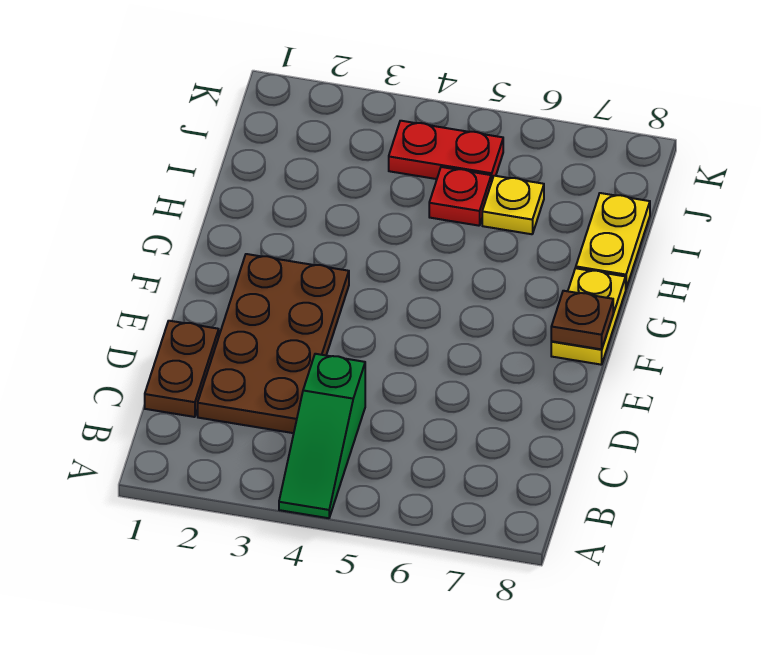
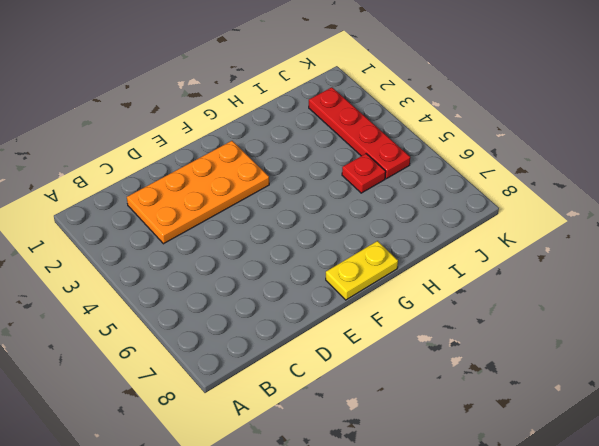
orange plate C2:F3 level 1 -> brown plate C2:F3 level 1
red plate J2:J5 level 1 -> red plate J4:J5 level 1
none -> green slope A4:C4 level 1 top C
none -> brown plate C1:D1 level 1

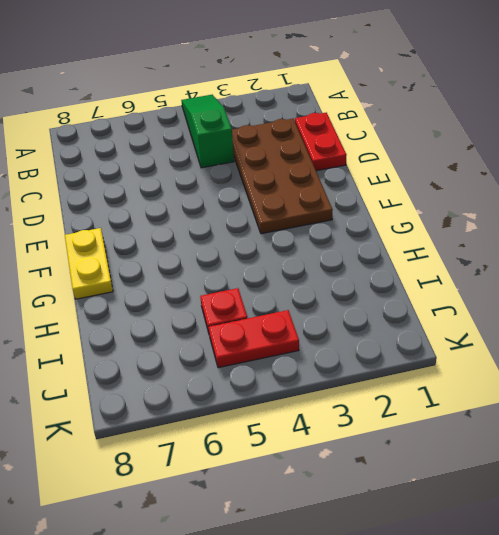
red plate C1:D1 level 1 -> brown plate C1:D1 level 1
none -> yellow plate H8:I8 level 1
none -> yellow plate I6 level 1

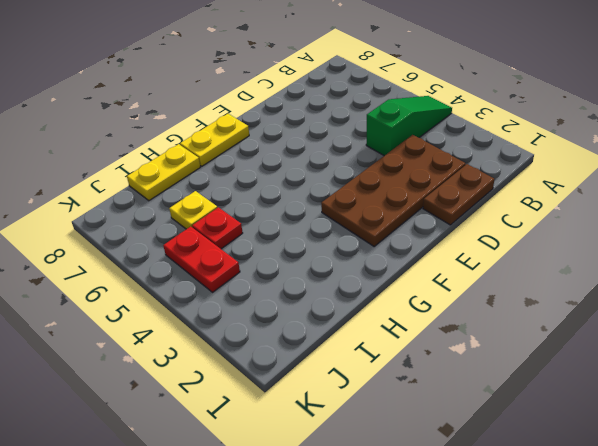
none -> brown plate F8 level 2

